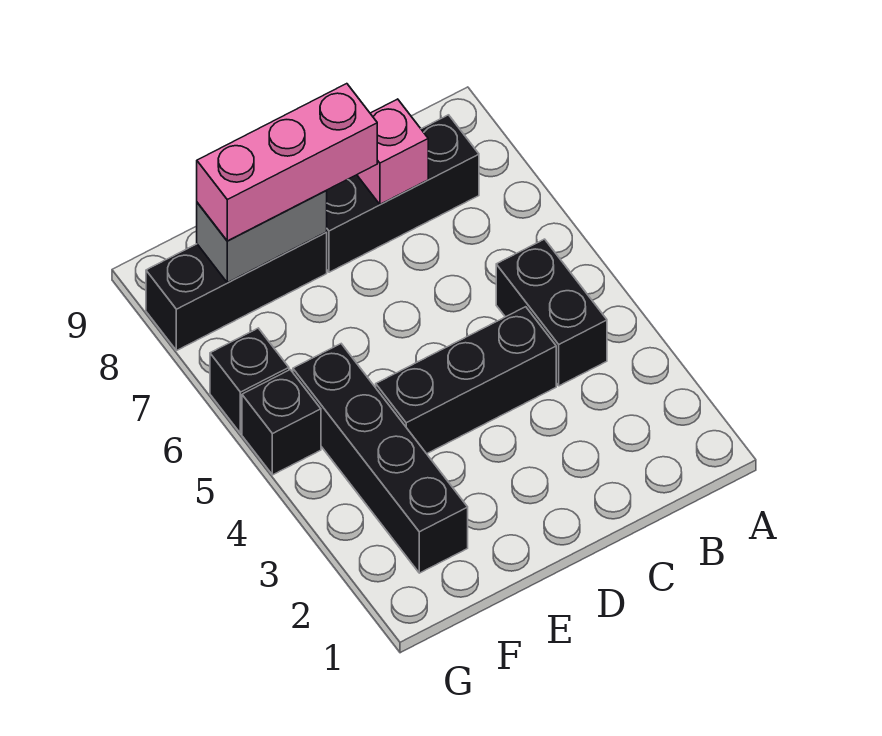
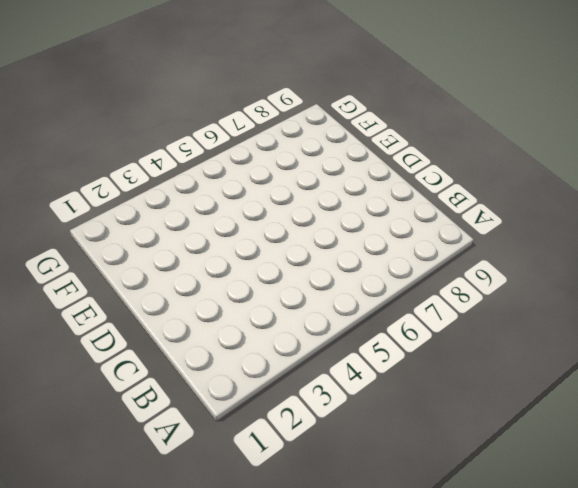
none -> black brick B4:B5 level 1
none -> black brick B8:D8 level 1

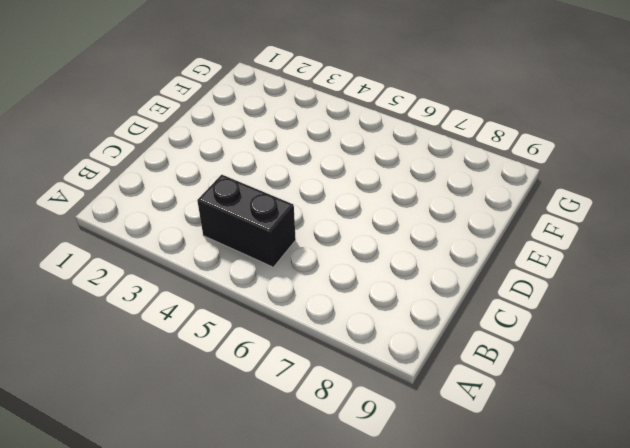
none -> black brick B8:D8 level 1
none -> black brick C4:E4 level 1

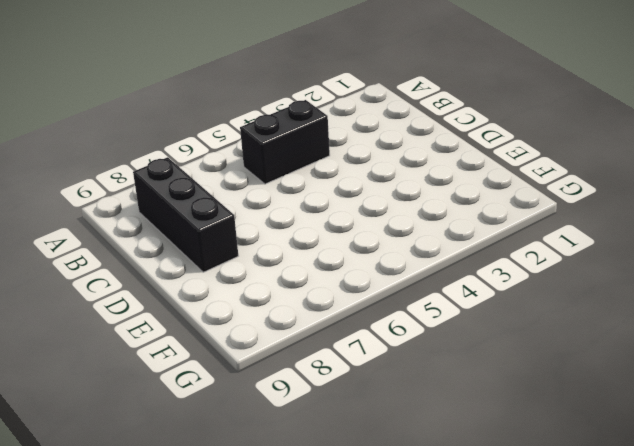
none -> black brick C4:E4 level 1
none -> black brick E8:G8 level 1

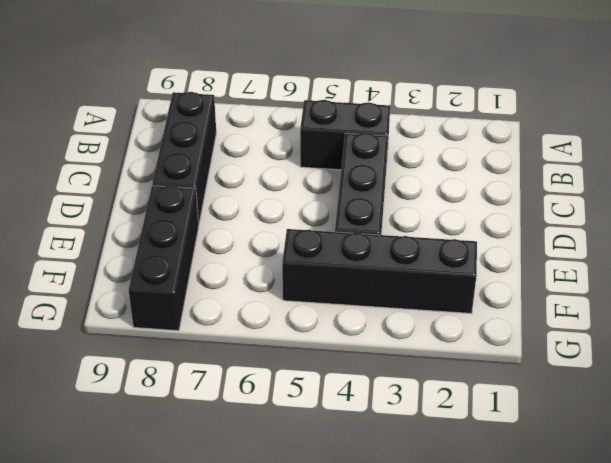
none -> black brick G5 level 1
none -> black brick G6 level 1

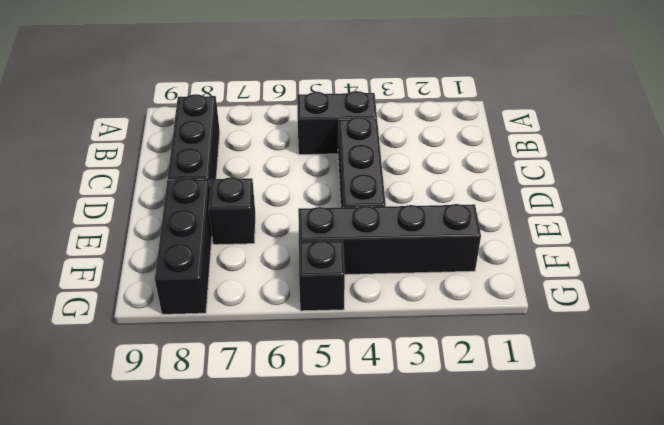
black brick E7 level 1 -> black brick G6 level 1
none -> pink brick C8 level 2
none -> grey brick E8:F8 level 2

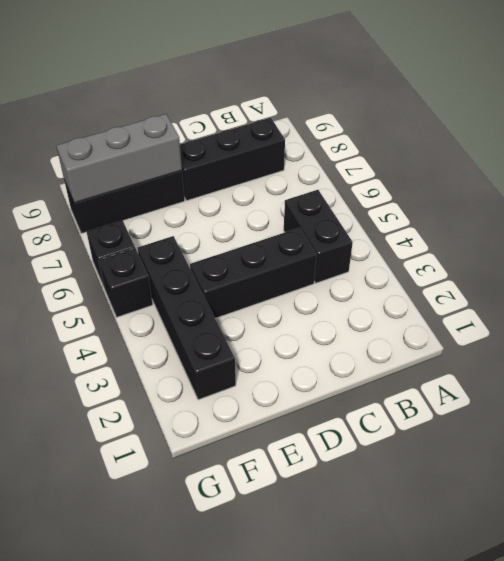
grey brick E8:G8 level 2 -> grey brick E8:F8 level 2
none -> pink brick C8 level 2
none -> pink brick D8:F8 level 3

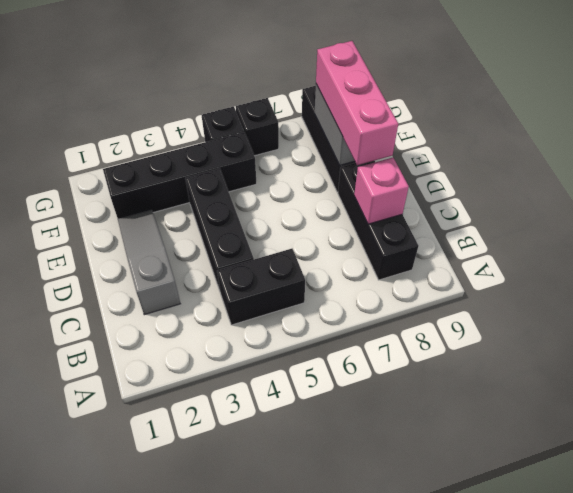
grey slope C2:E2 level 1 top C -> none

